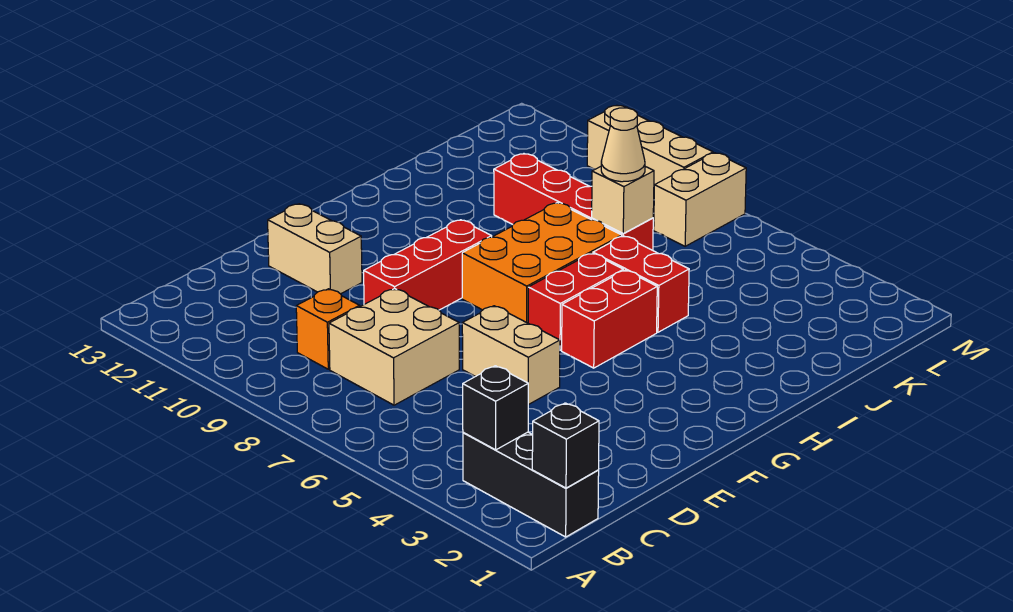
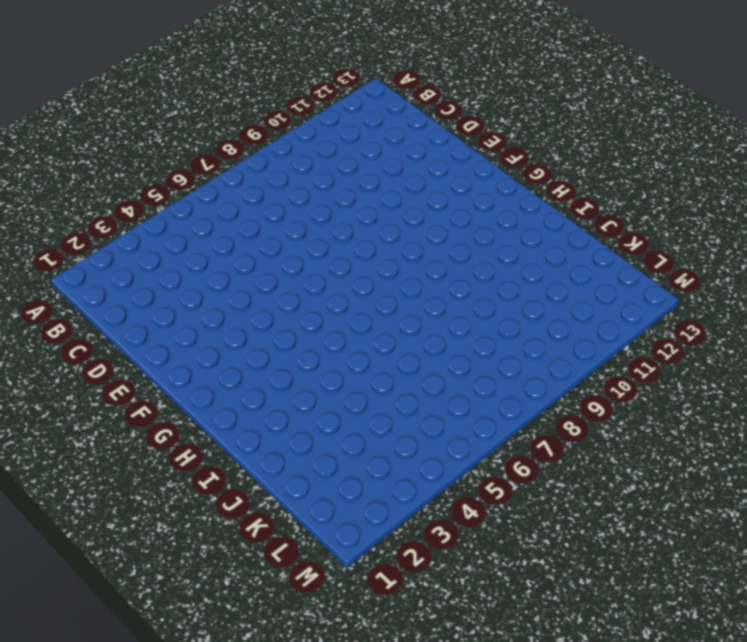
none -> black brick B1:B3 level 1
none -> tan brick C7:D8 level 1
none -> orange brick C9 level 1

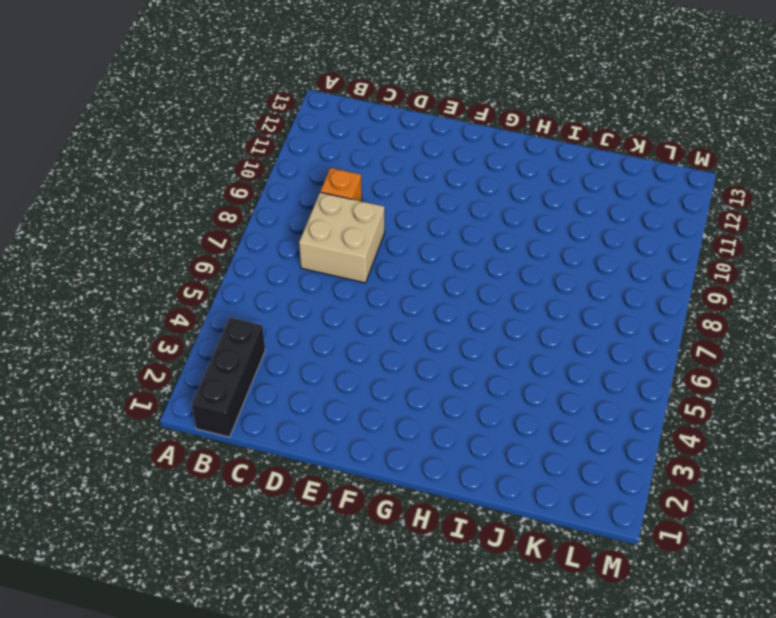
none -> tan brick E5:E6 level 1
none -> red brick E9:G9 level 1
none -> tan brick E11:E12 level 1

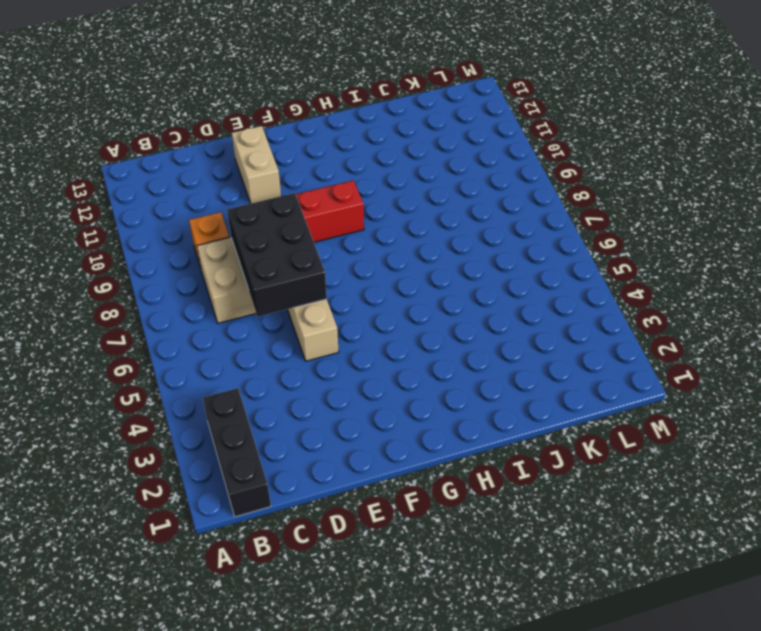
black brick D6:E8 level 2 -> none
none -> red brick G5:H5 level 1
none -> red brick G6:H6 level 1
none -> orange brick G7:I8 level 1

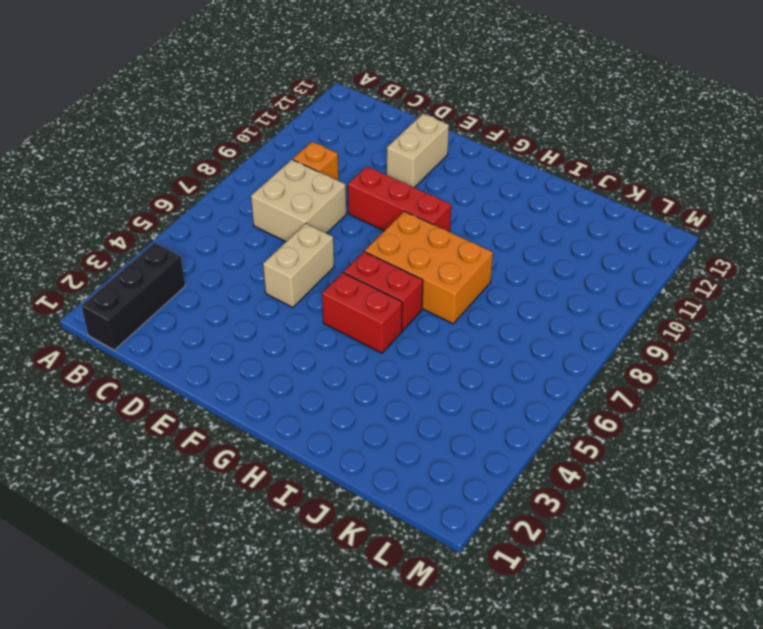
none -> red brick I5:I6 level 1
none -> red brick J7:J10 level 1
none -> tan brick L7:M7 level 1

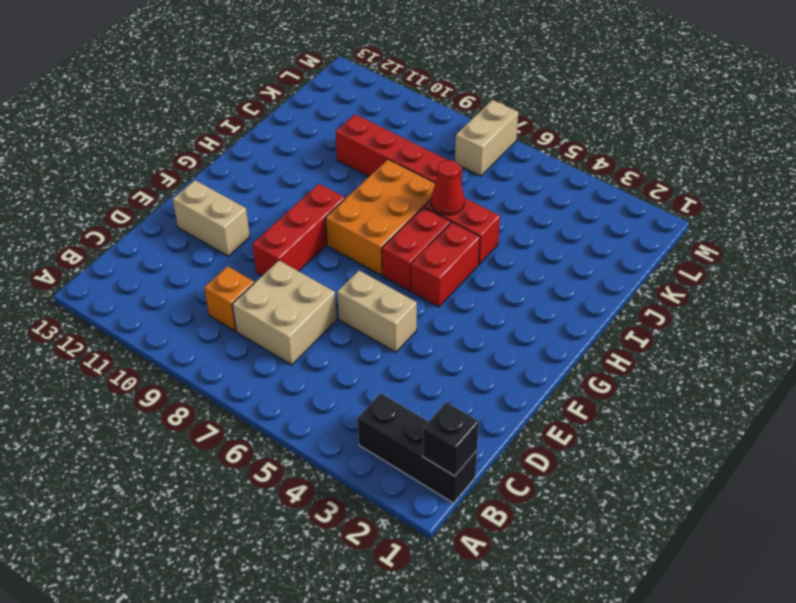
red cone I6 level 2 -> none
none -> tan brick M8:M10 level 1
none -> black brick B3 level 2
none -> tan brick J7 level 2

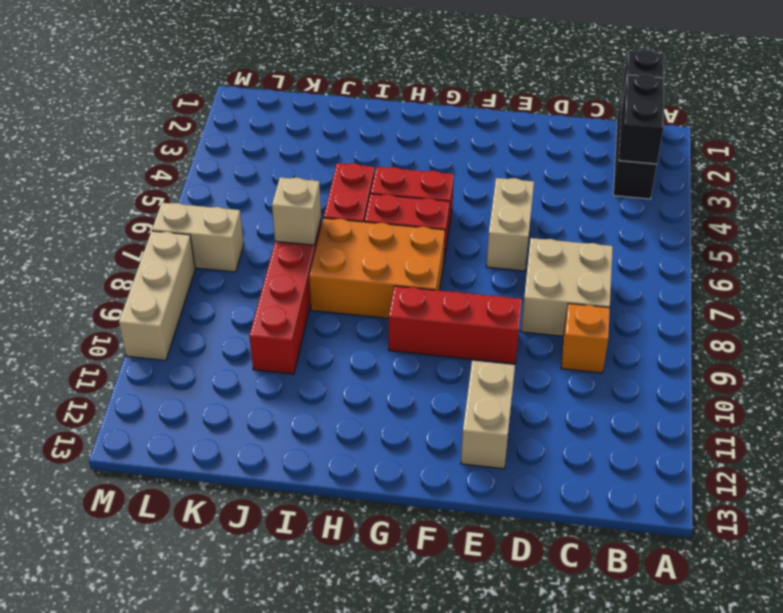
black brick B2:B3 level 2 -> black brick B3 level 2
none -> tan cone J7 level 3

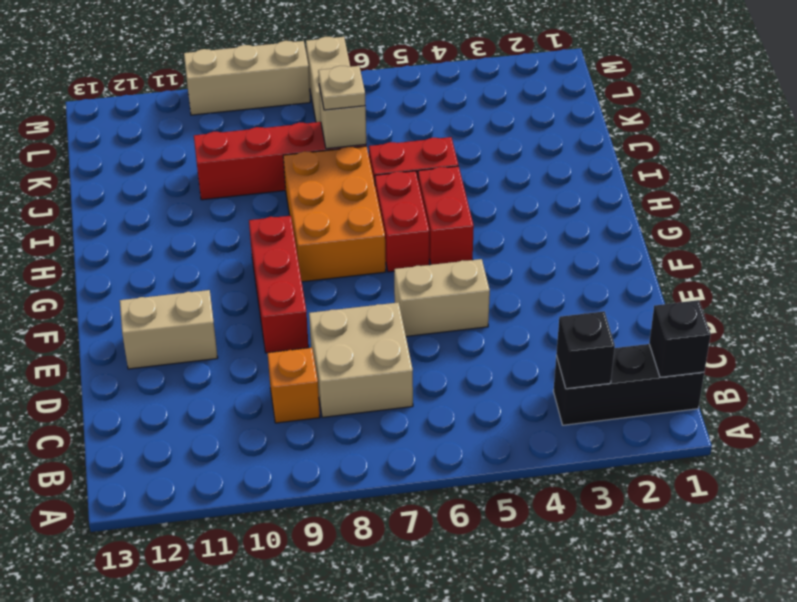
tan plate J7 level 3 -> tan cone J7 level 3

